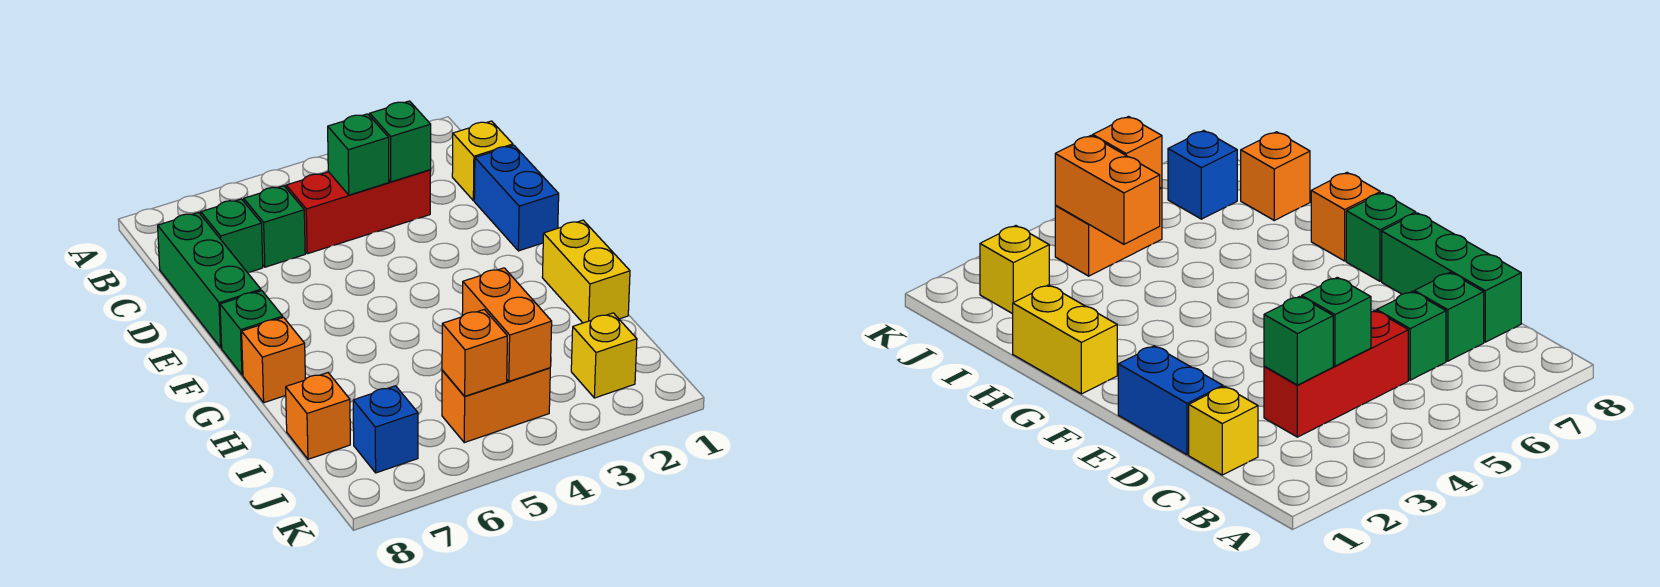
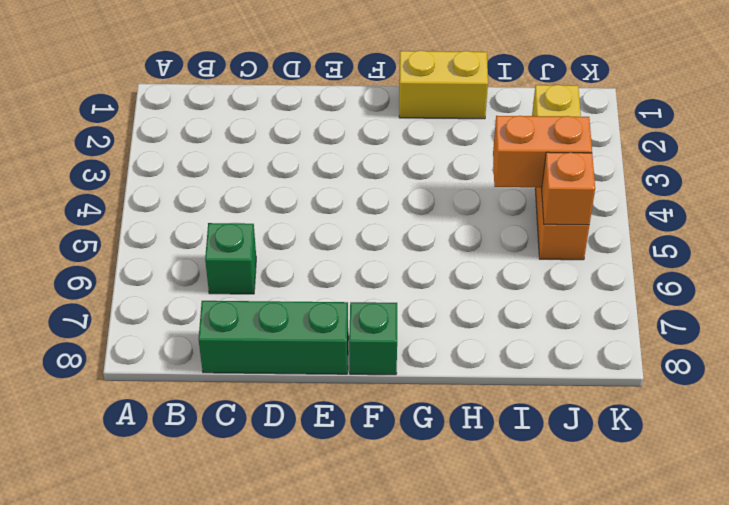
none -> yellow brick C1 level 1
none -> red brick C3:C5 level 1
none -> green brick C7 level 1

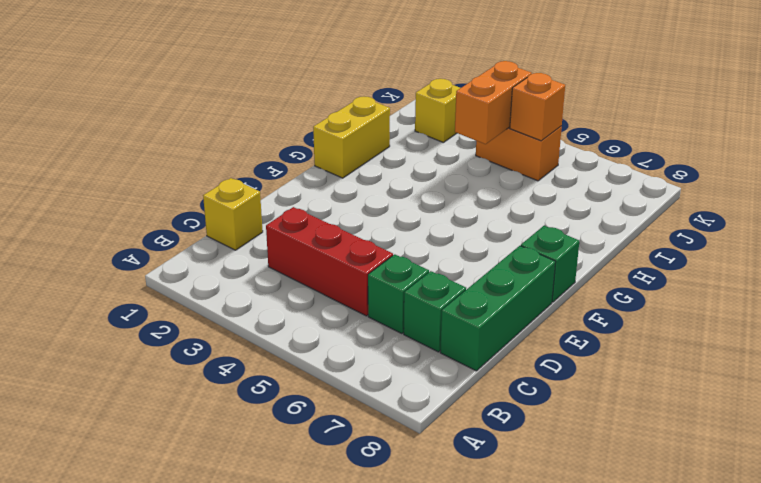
none -> blue brick D1:E1 level 1
none -> orange brick G8 level 1
none -> orange brick I8 level 1

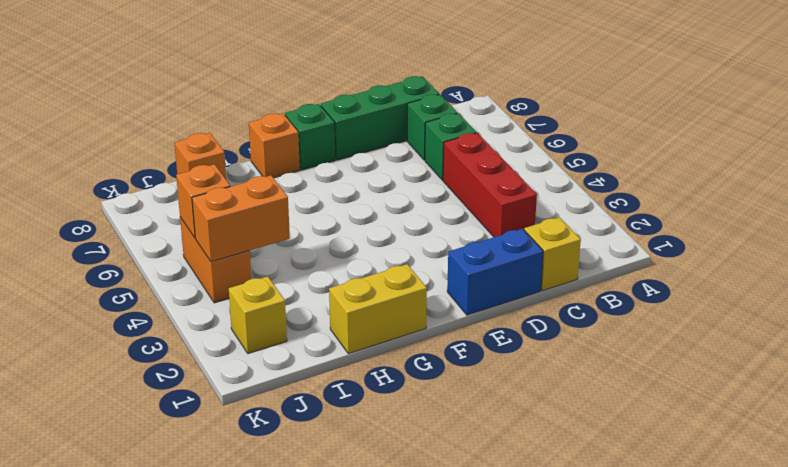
none -> blue brick J7 level 1
none -> green brick C3 level 2
none -> green brick C4 level 2

